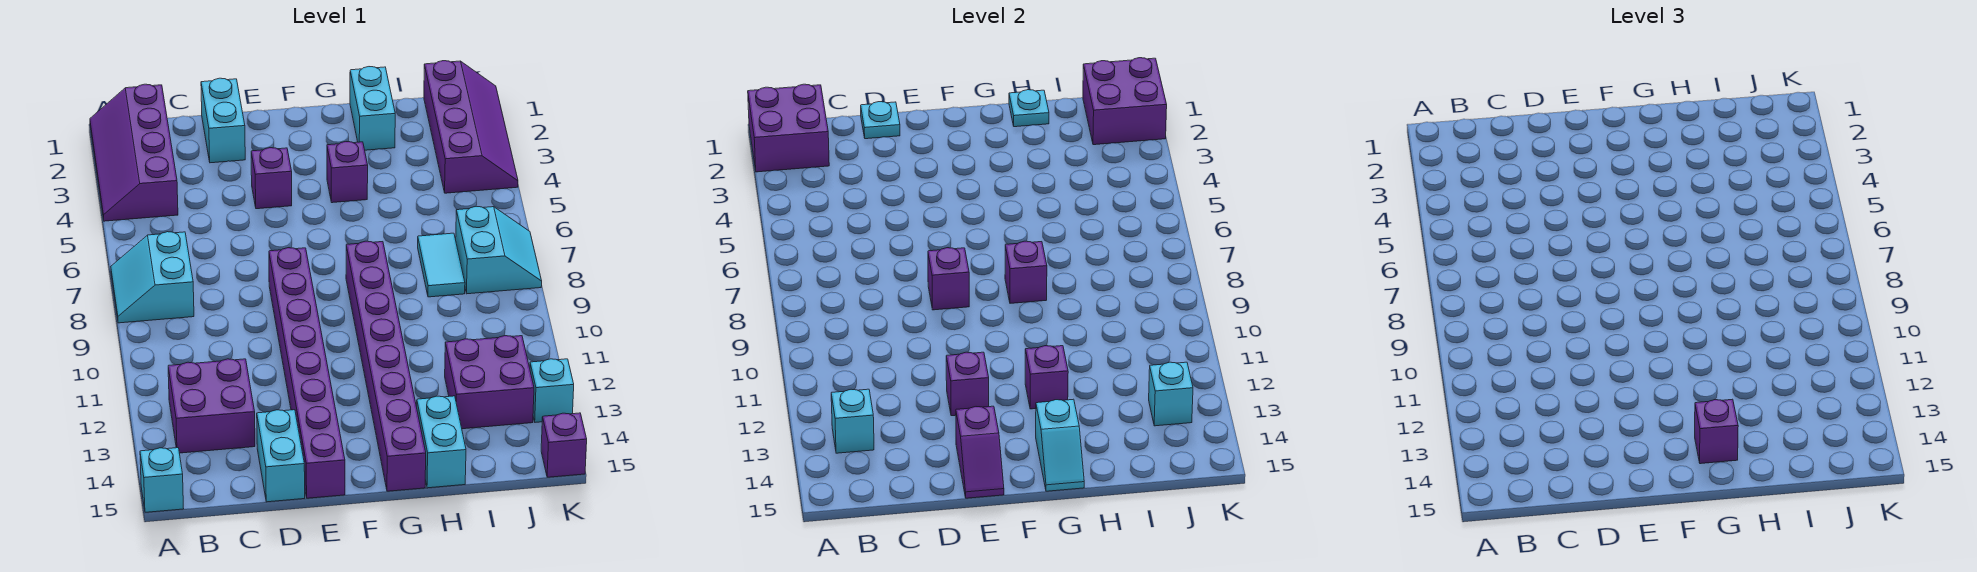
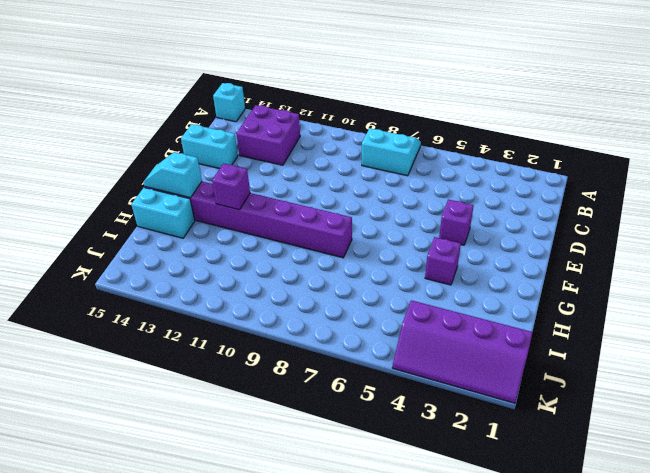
none -> purple slope A1:B4 level 1 top B
none -> cyan brick D1:D2 level 1
none -> purple brick E8:E15 level 1
none -> cyan brick H1:H2 level 1

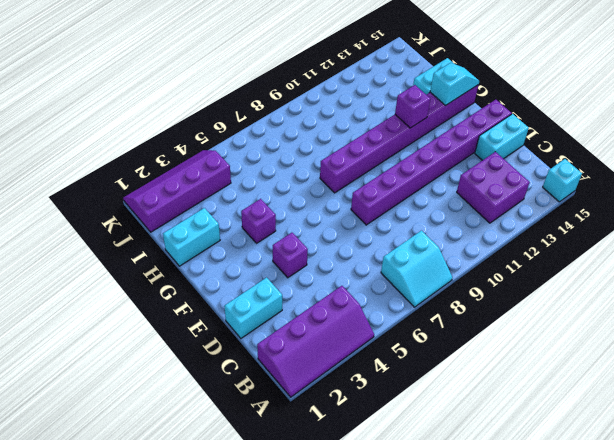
none -> cyan tile I7:I8 level 1
none -> purple brick I12:J13 level 1
none -> cyan slope J7:K8 level 1 top J
none -> cyan brick K13 level 1

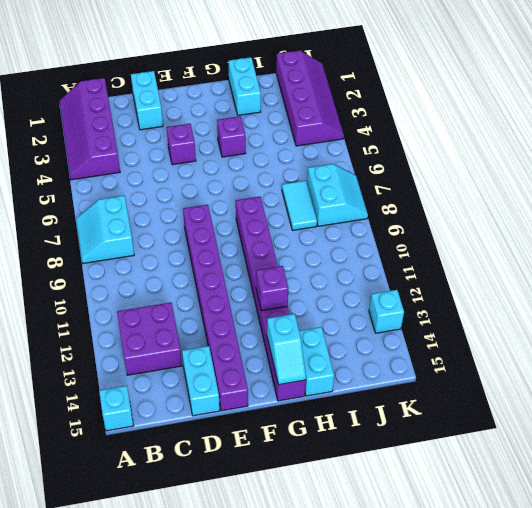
none -> purple brick I12:J13 level 1
none -> purple brick K15 level 1
none -> purple brick A1:B2 level 2
none -> cyan brick B13 level 2

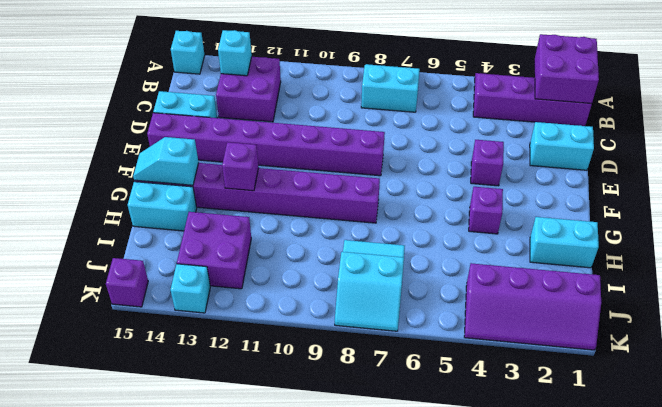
none -> cyan plate D1 level 2
none -> purple brick E8 level 2
none -> purple brick E12 level 2
none -> purple slope E14:E15 level 2 top 14

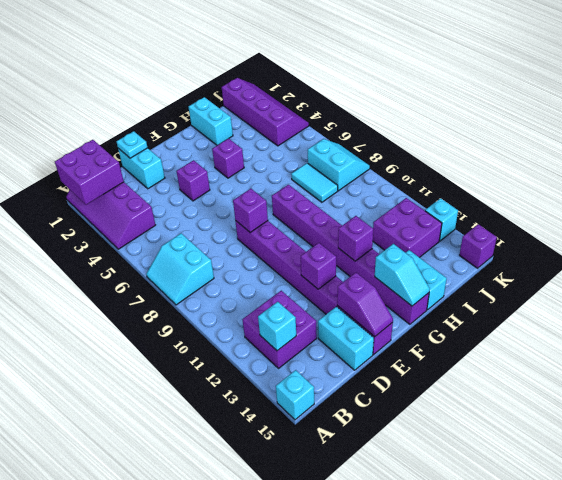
none -> purple brick G8 level 2
none -> cyan plate H1 level 2
none -> purple brick J1:K2 level 2
none -> cyan brick J13 level 2

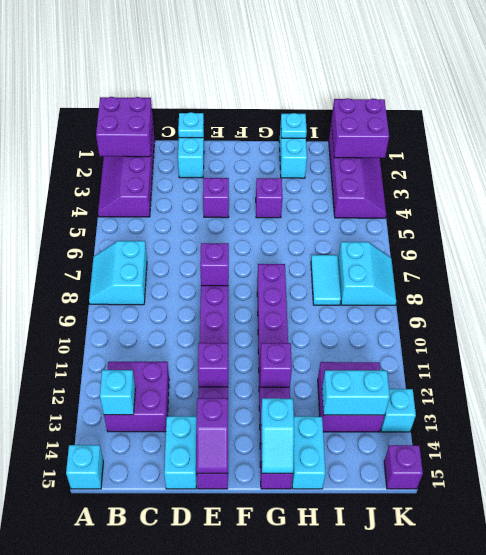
cyan brick I13:J13 level 2 -> cyan brick J13 level 2
none -> purple brick G8 level 2
none -> purple brick G14 level 3

